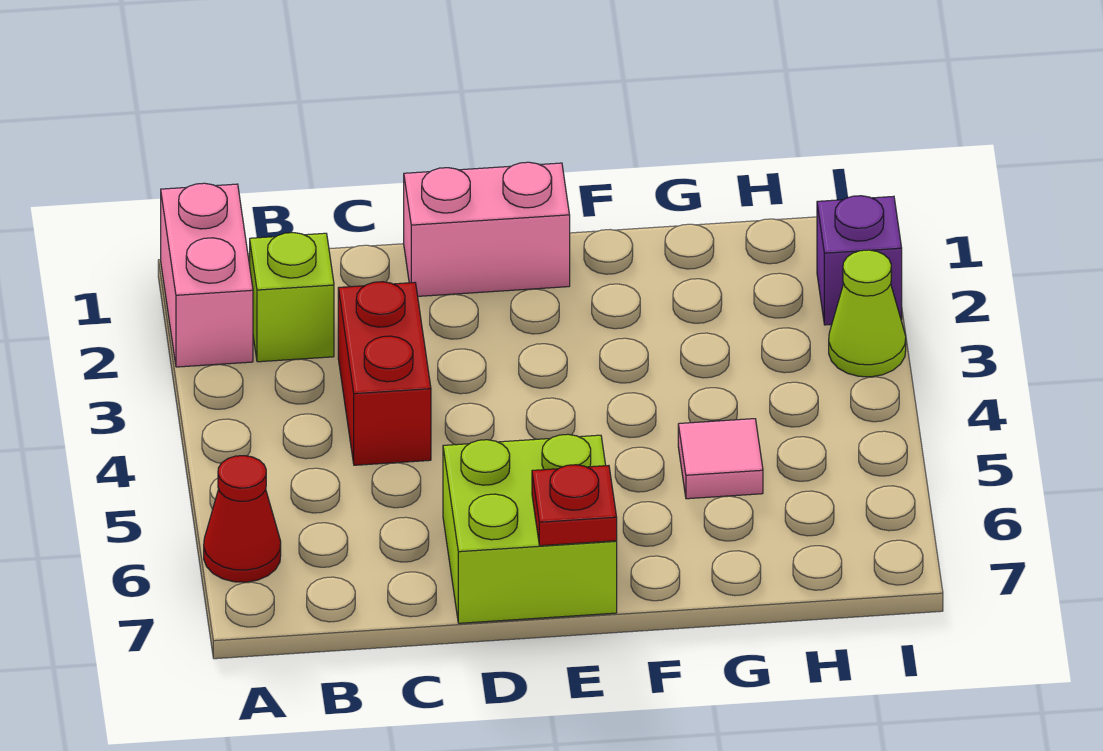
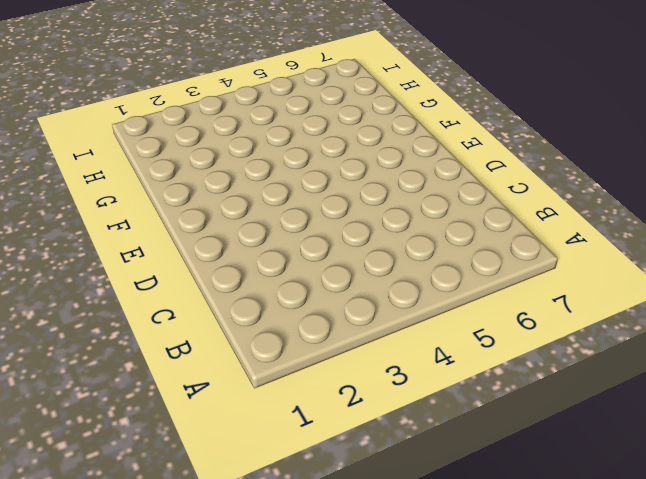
none -> pink brick A1:A2 level 1
none -> red cone A6 level 1

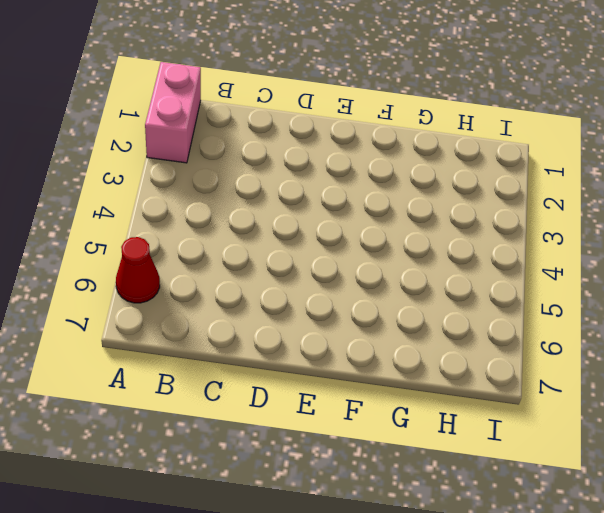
none -> lime brick B2 level 1
none -> red brick C3:C4 level 1

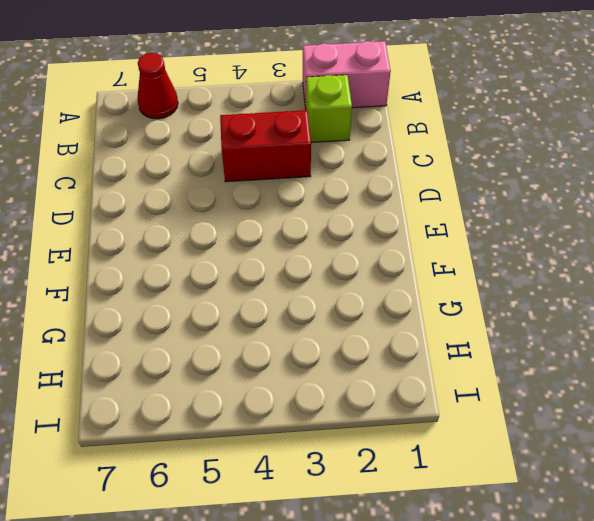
none -> pink brick D1:E1 level 1
none -> lime brick D6:E7 level 1

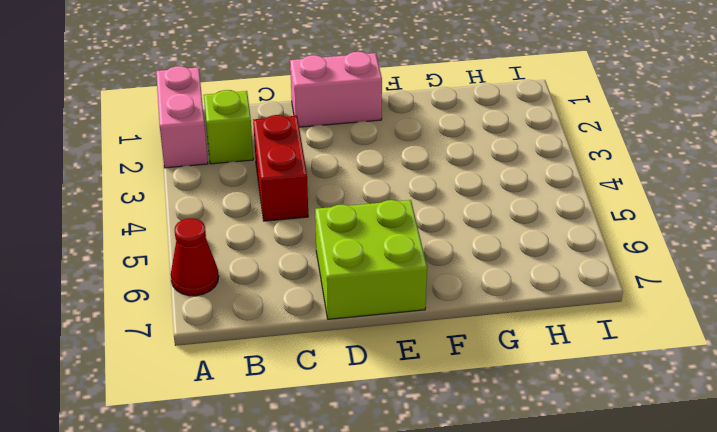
none -> pink tile G5 level 1
none -> purple brick I2 level 1

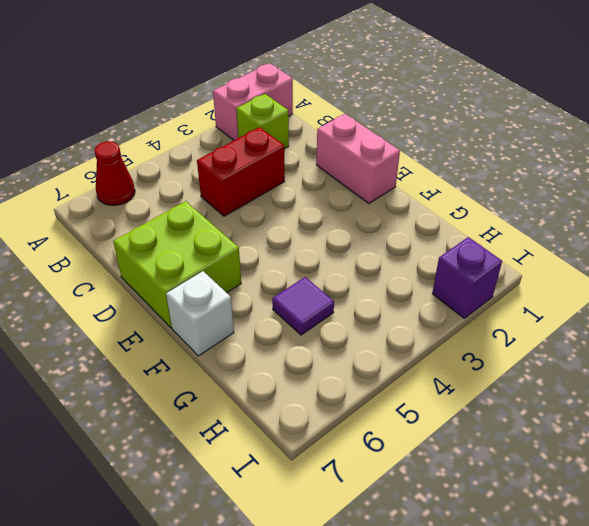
white brick F7 level 1 -> none
purple tile G5 level 1 -> pink tile G5 level 1
none -> lime cone I3 level 1
none -> red plate E7 level 2

